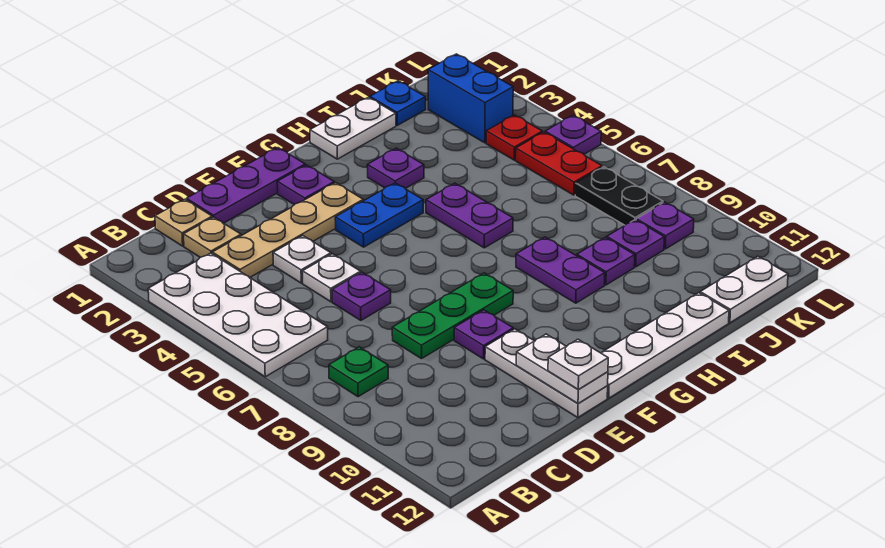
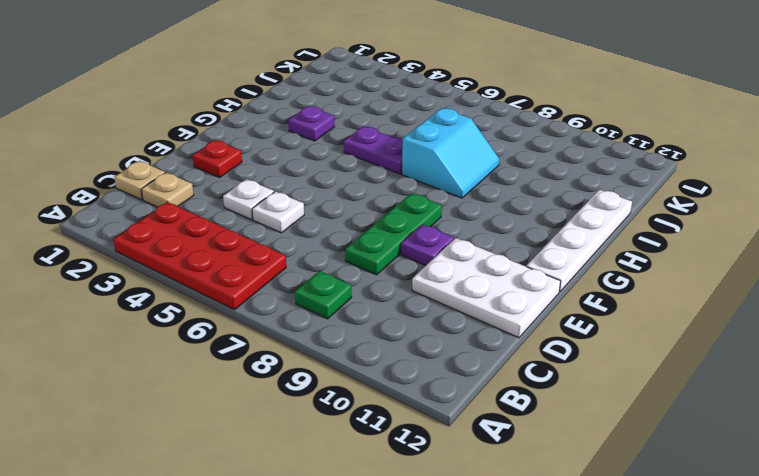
red plate A3:B6 level 1 -> white plate A3:B6 level 1
white plate D10:E12 level 1 -> white plate E10:E12 level 1
red plate E2 level 1 -> red plate K4 level 1
cyan slope H7:I8 level 1 top 7 -> purple plate H8:H9 level 1
none -> tan plate C3:F3 level 1
none -> purple plate D1:F1 level 1
none -> purple plate D6 level 1
none -> purple plate F2 level 1

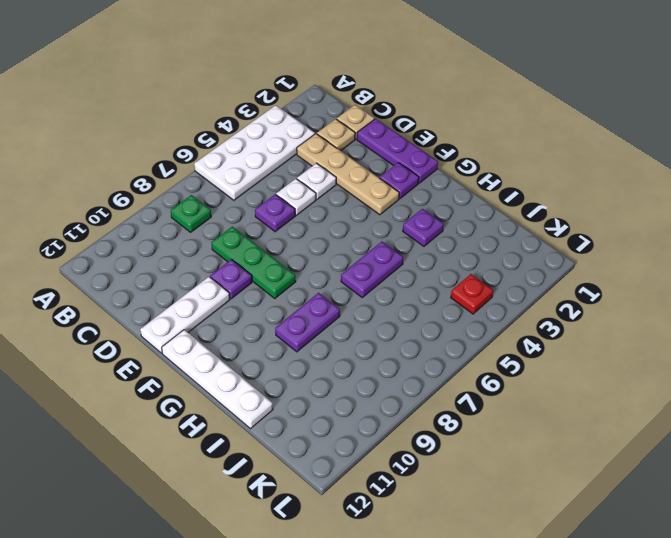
none -> blue plate F4:G4 level 1
none -> white plate H1:I1 level 1
none -> purple plate I9 level 1
none -> blue plate J1 level 1

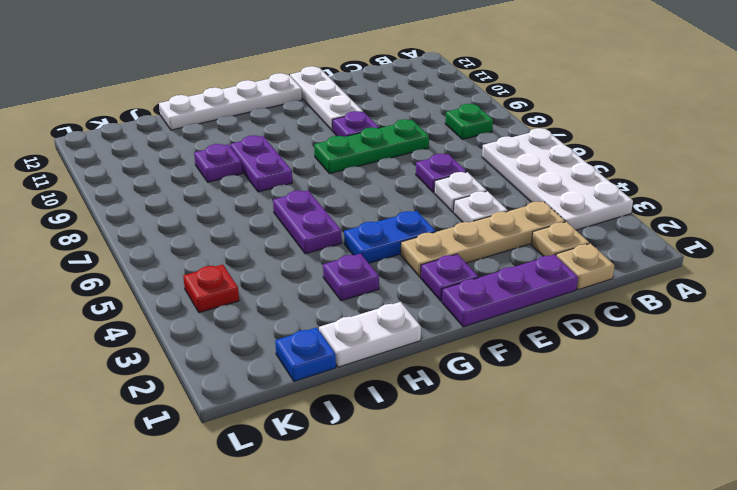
none -> purple plate J9 level 1
none -> white plate J12:K12 level 1
none -> blue brick K2:K3 level 1
none -> red plate K5:K6 level 1

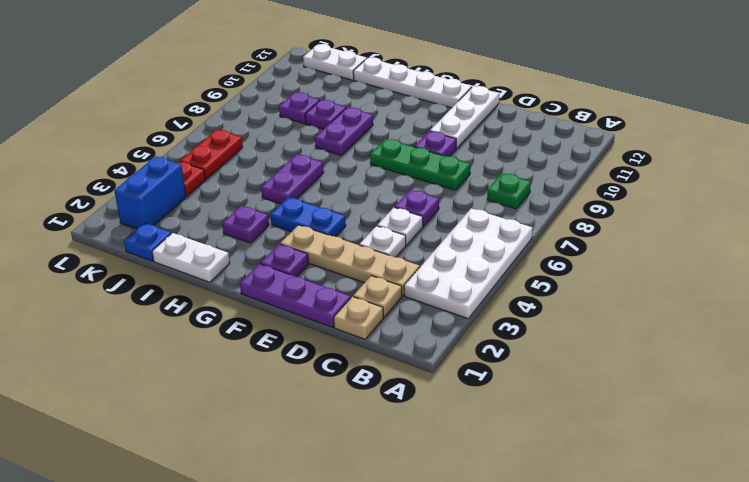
none -> black plate K7:K8 level 1
none -> purple plate K9 level 1
none -> purple plate L5 level 1
none -> white plate E11:E12 level 2

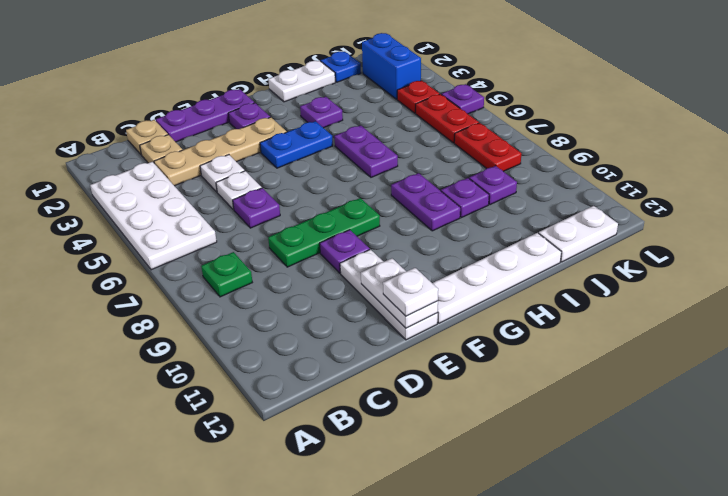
red plate K7:K8 level 1 -> black plate K7:K8 level 1
none -> purple plate K9 level 1

